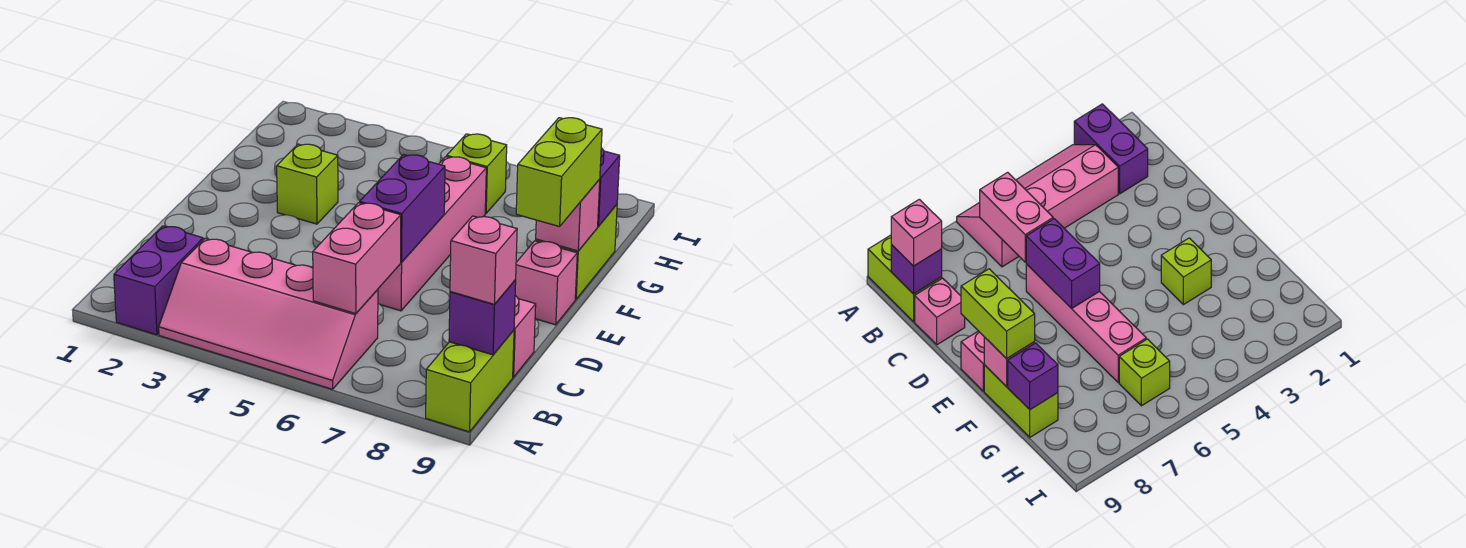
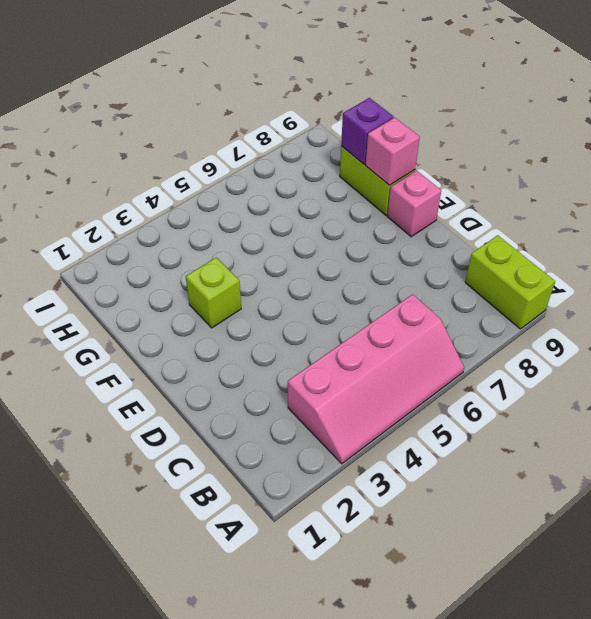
none -> purple brick A2:B2 level 1
none -> pink brick C9 level 1
none -> pink brick D6:G6 level 1

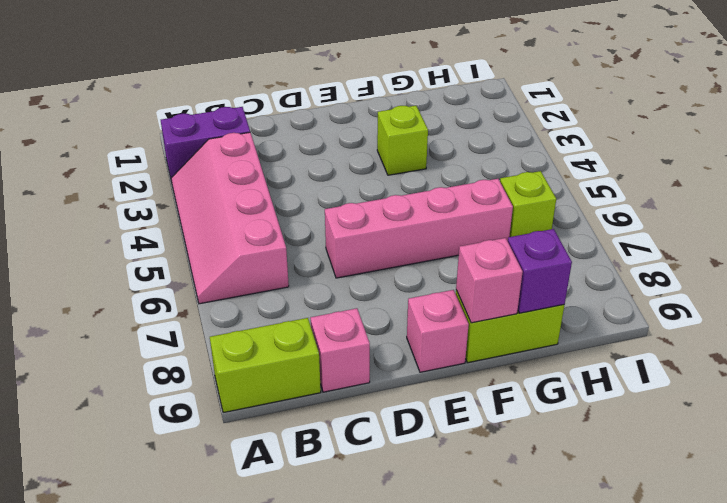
none -> pink brick B6:C6 level 2
none -> purple brick B9 level 2
none -> purple brick D6:E6 level 2

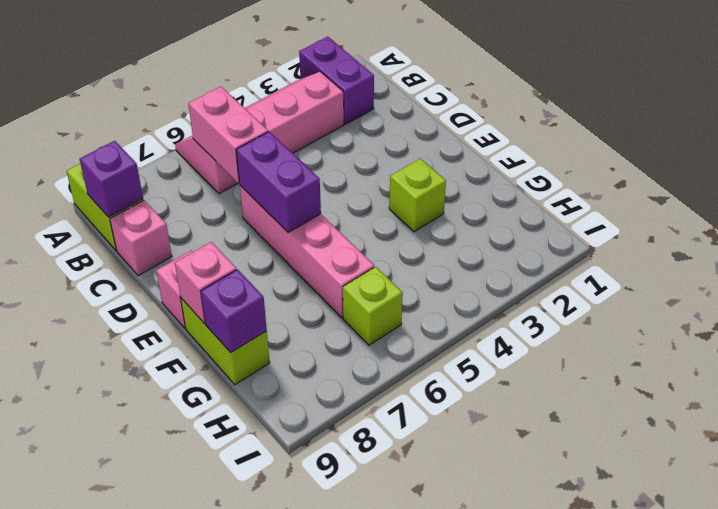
none -> pink brick B9 level 3
none -> lime brick E9:F9 level 3

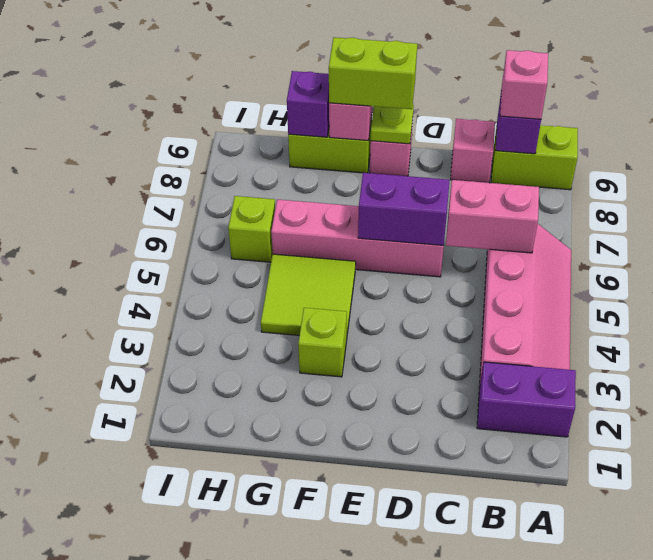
lime plate E9 level 2 -> none
lime tile F4:G5 level 1 -> none

